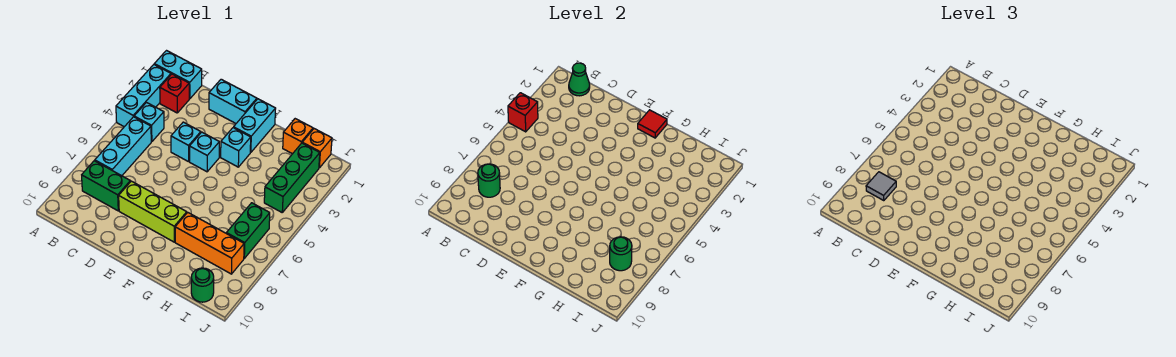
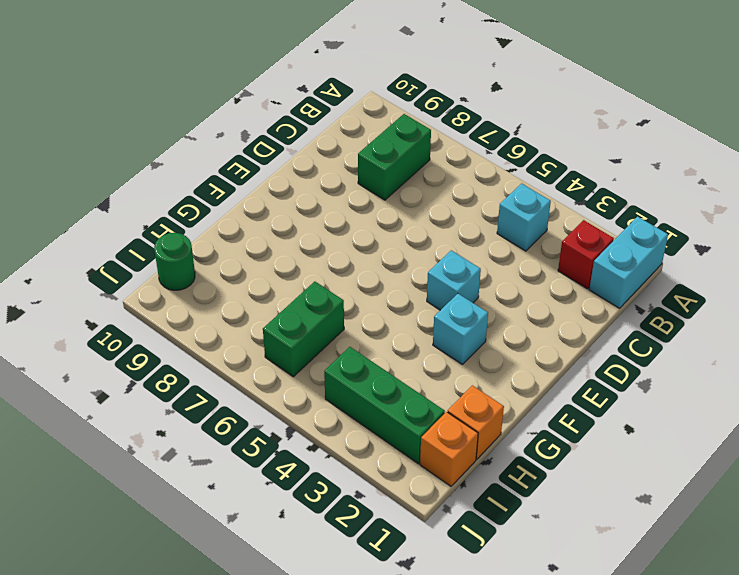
green brick H6:I6 level 1 -> green brick I6:I7 level 1
none -> cyan brick A2:A4 level 1
none -> cyan brick B5:B7 level 1
none -> cyan brick D1:E1 level 1

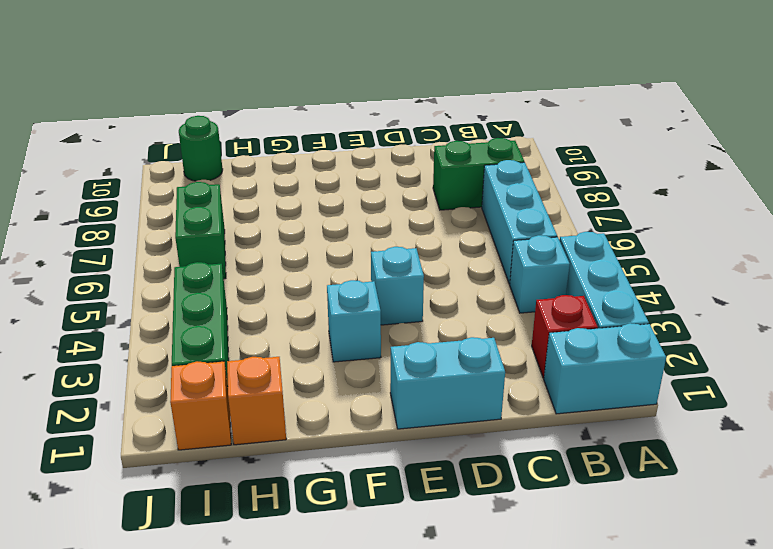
none -> cyan brick D4 level 1
none -> lime brick D8:F8 level 1
none -> cyan brick F1:F2 level 1

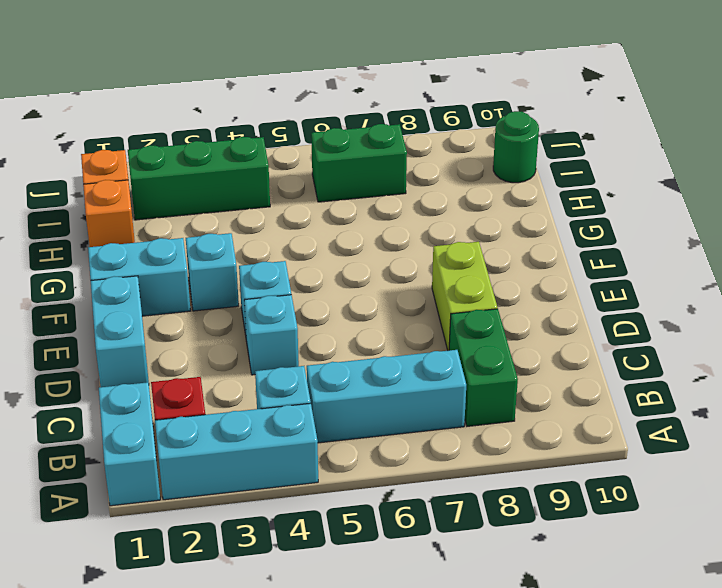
lime brick D8:E8 level 1 -> lime brick D8:F8 level 1
none -> orange brick G8:I8 level 1
none -> red brick A4 level 2
none -> green cone B1 level 2

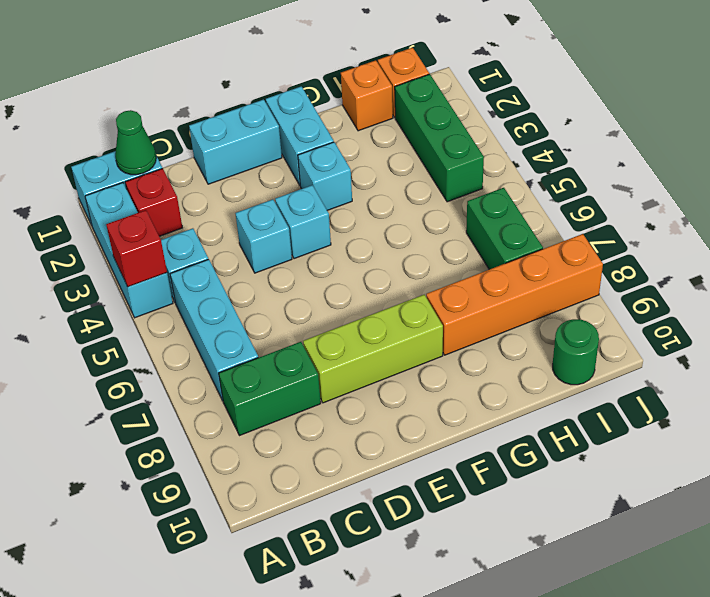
orange brick G8:J8 level 1 -> orange brick G8:I8 level 1
none -> green round brick B8 level 2
none -> red tile F1 level 2
none -> green round brick I8 level 2

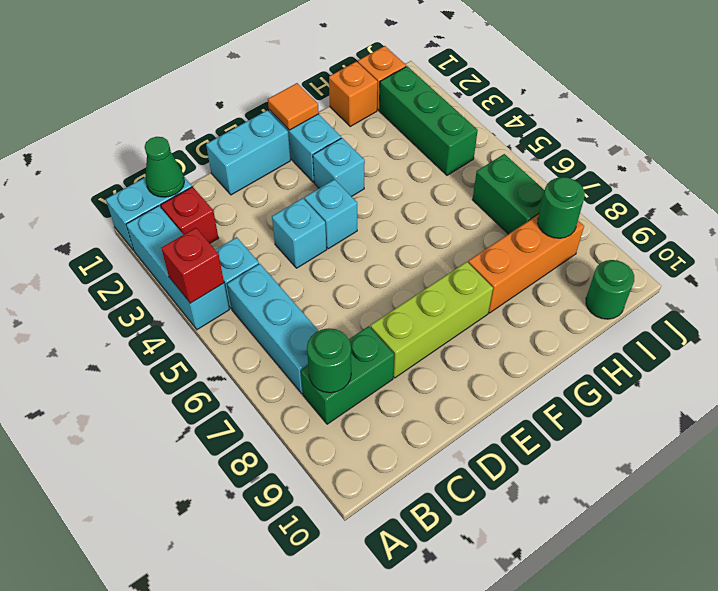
orange tile F1 level 2 -> red tile F1 level 2
none -> grey tile B8 level 3

